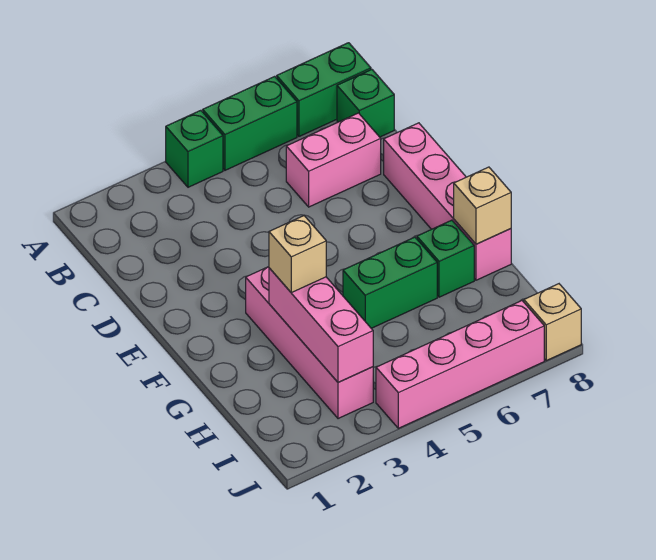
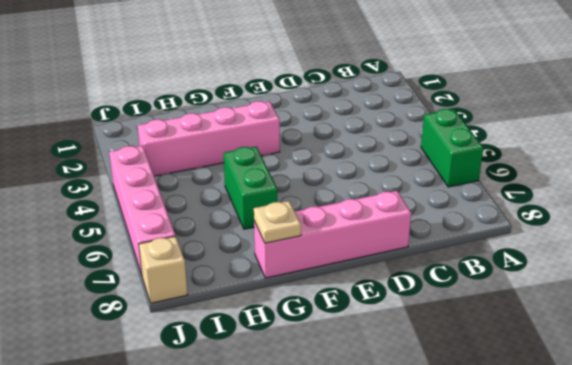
tan plate G8 level 2 -> tan brick G8 level 2
none -> green brick A4 level 1
none -> green brick A7:A8 level 1
none -> green brick B8 level 1

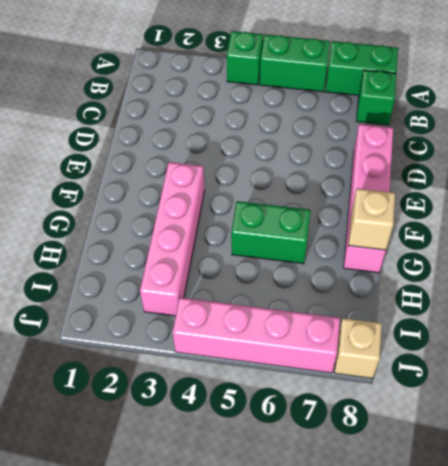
none -> pink brick C6:C7 level 1
none -> green brick G7 level 1
none -> pink brick G3:I3 level 2

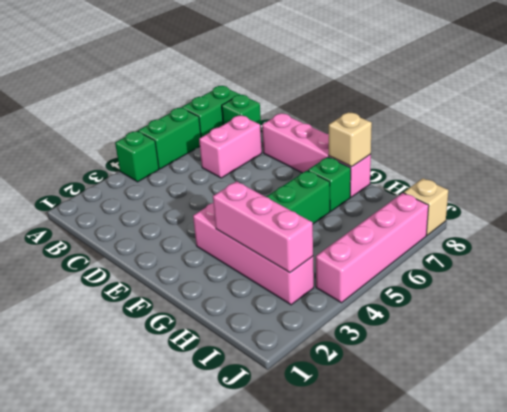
none -> tan brick G3 level 3

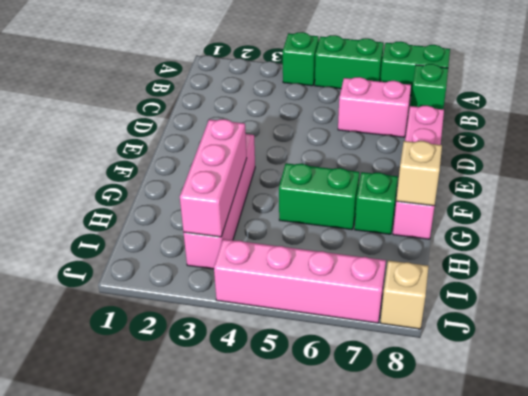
none -> tan brick G3 level 3

